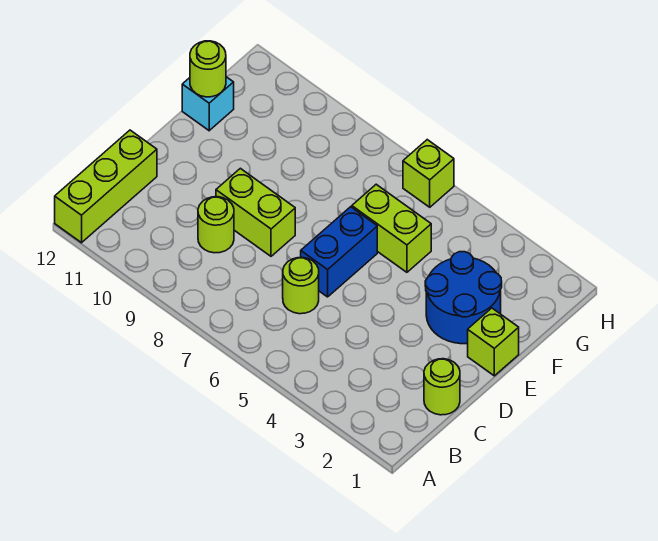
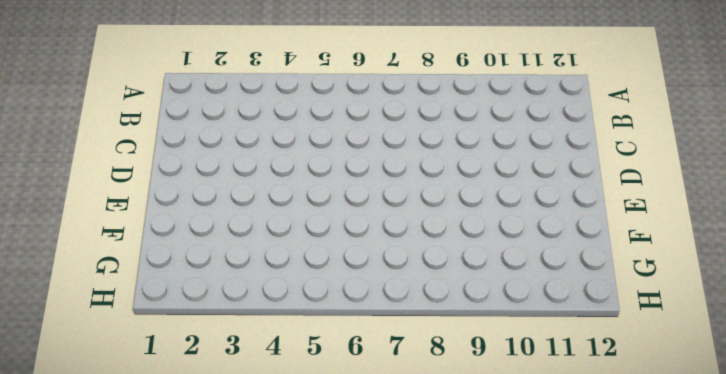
none -> lime brick A12:C12 level 1
none -> lime round brick C1 level 1
none -> lime round brick C6 level 1

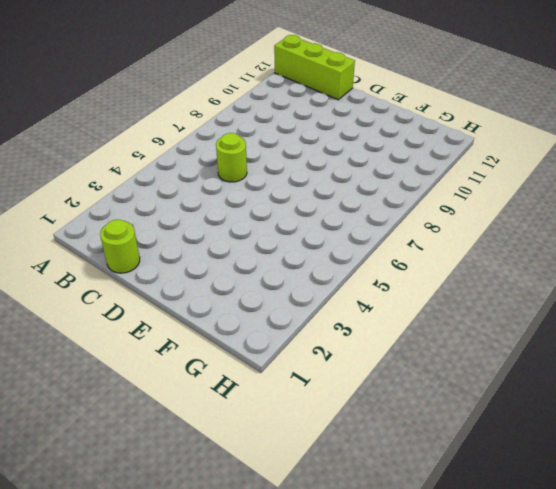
none -> lime round brick C9 level 1
none -> blue brick D6:E6 level 1
none -> lime brick D8:D9 level 1

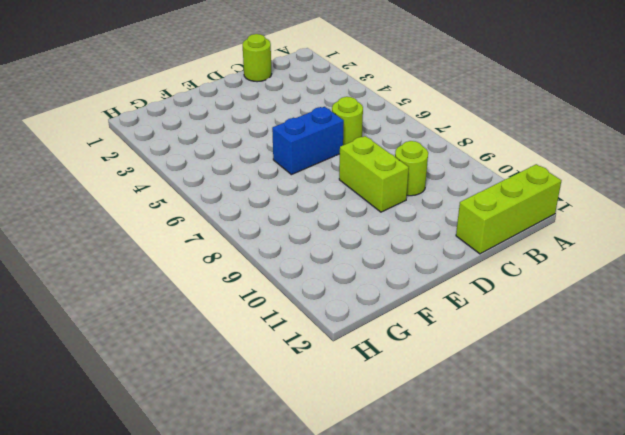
none -> lime brick E1 level 1
none -> blue round brick E2:F3 level 1
none -> lime brick F5:F6 level 1

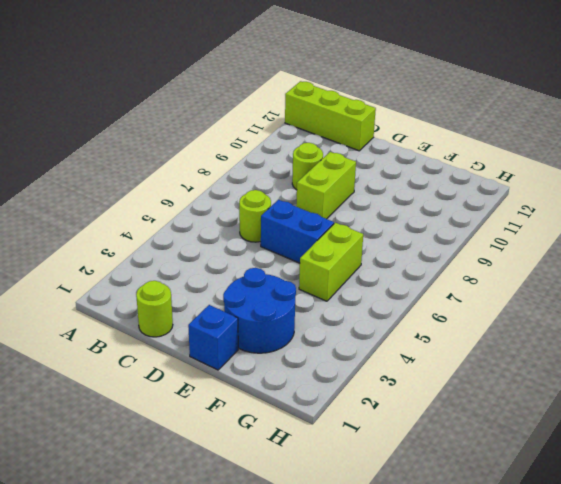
blue brick E1 level 1 -> lime brick E1 level 1
none -> cyan brick F12 level 1
none -> lime brick H6 level 1
none -> lime round brick F12 level 2

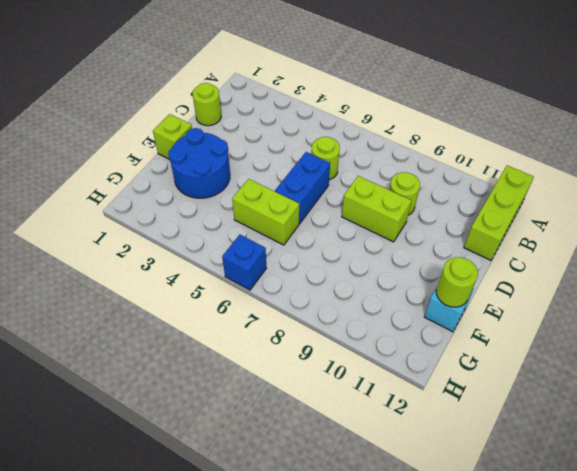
blue brick H6 level 1 -> lime brick H6 level 1

